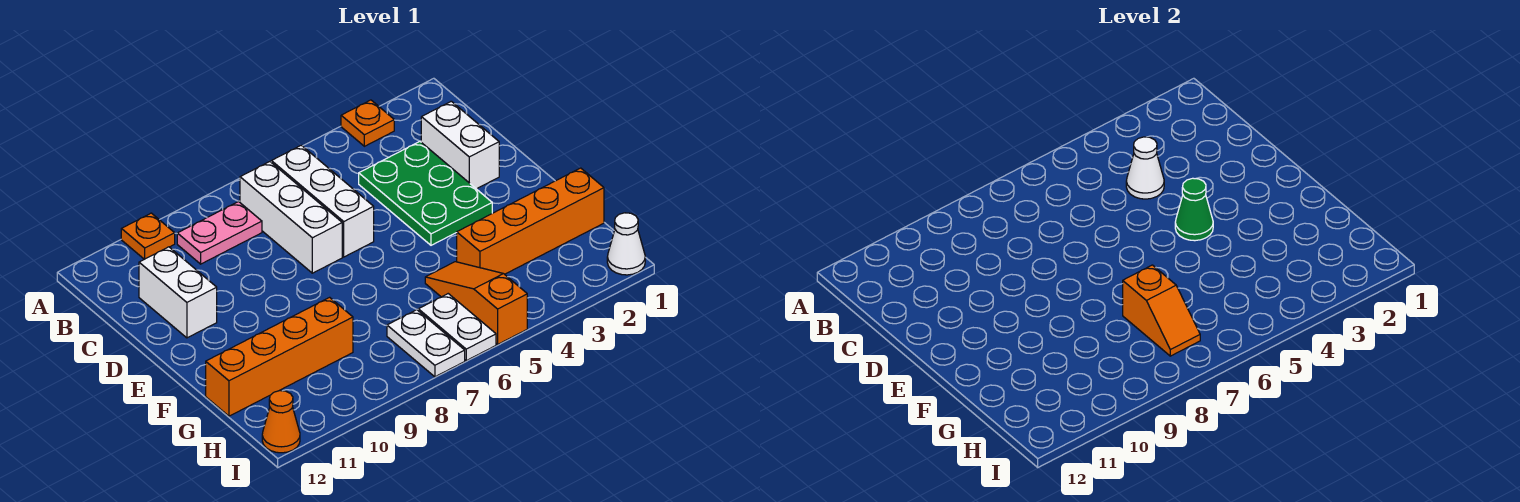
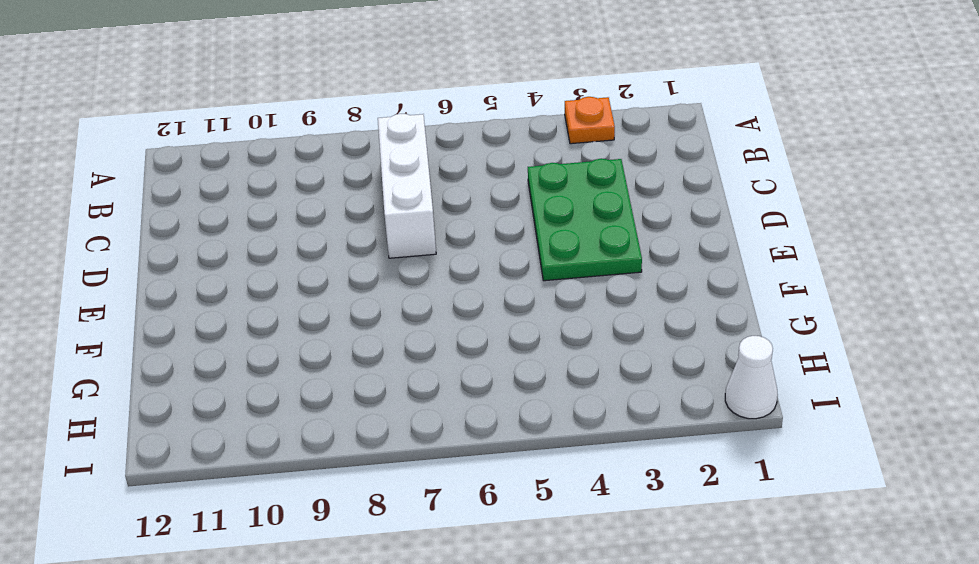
none -> orange plate A10 level 1
none -> white brick B6:D6 level 1
none -> pink plate B8:B9 level 1

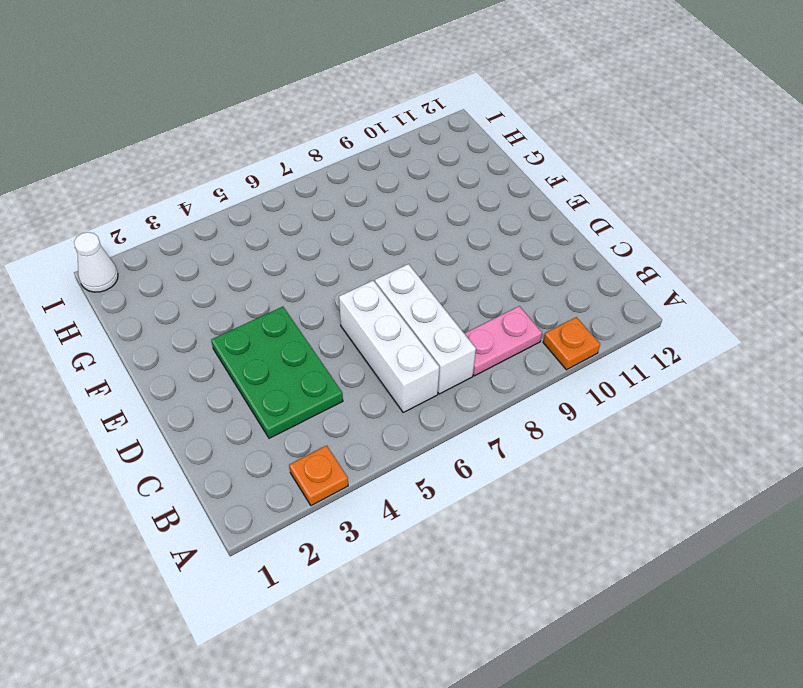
none -> white brick C2:D2 level 1
none -> white brick C11:D11 level 1
none -> orange brick G1:G4 level 1

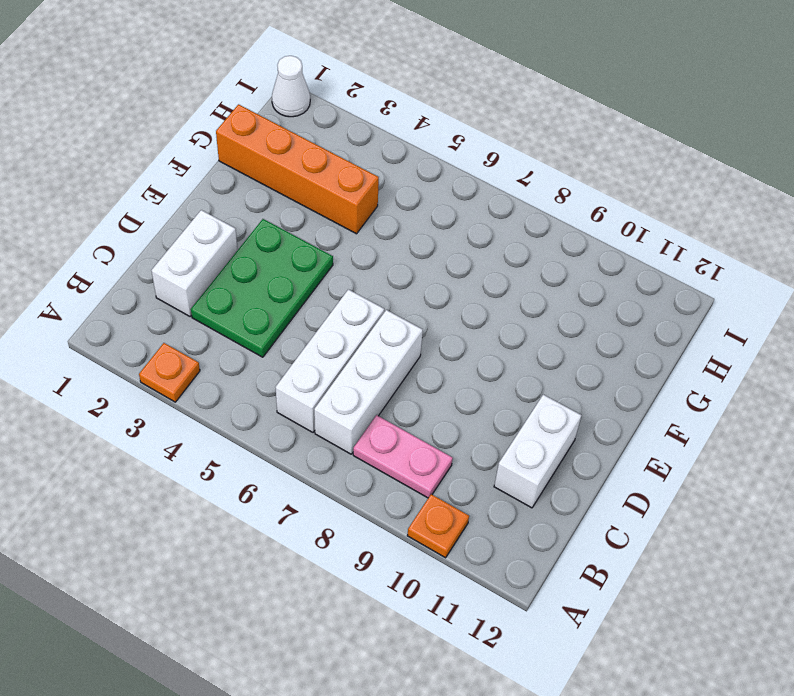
none -> orange slope G5:I5 level 1 top I
none -> orange brick G9:G12 level 1
none -> white plate H6:I6 level 1

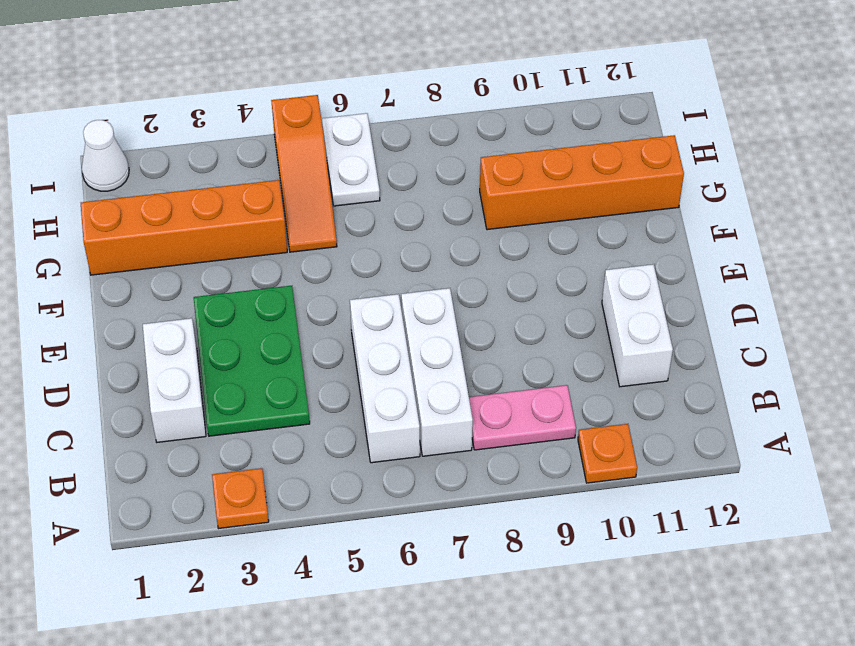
none -> white plate H7:I7 level 1
none -> orange cone I12 level 1
none -> white cone C4 level 2

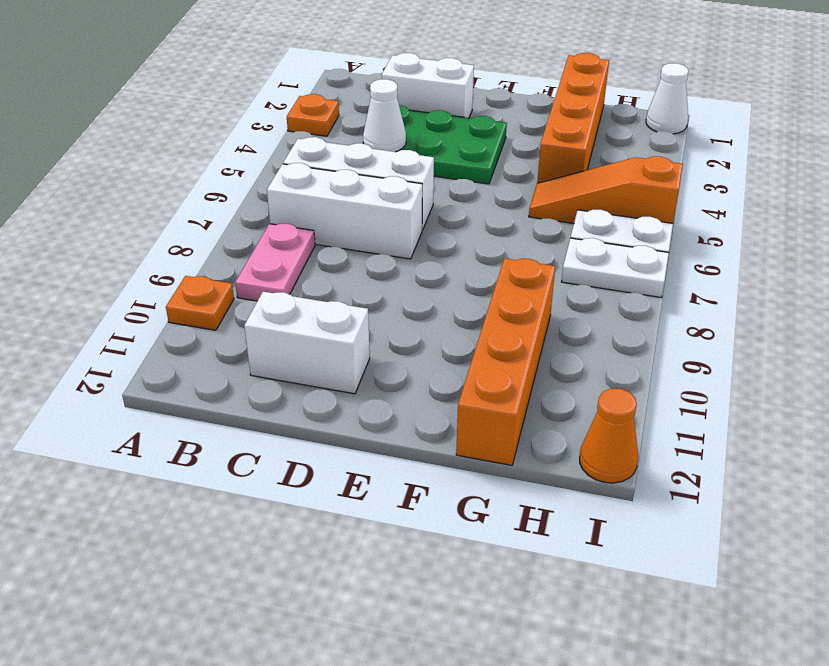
none -> green cone E4 level 2
none -> orange slope G7:H7 level 2 top G

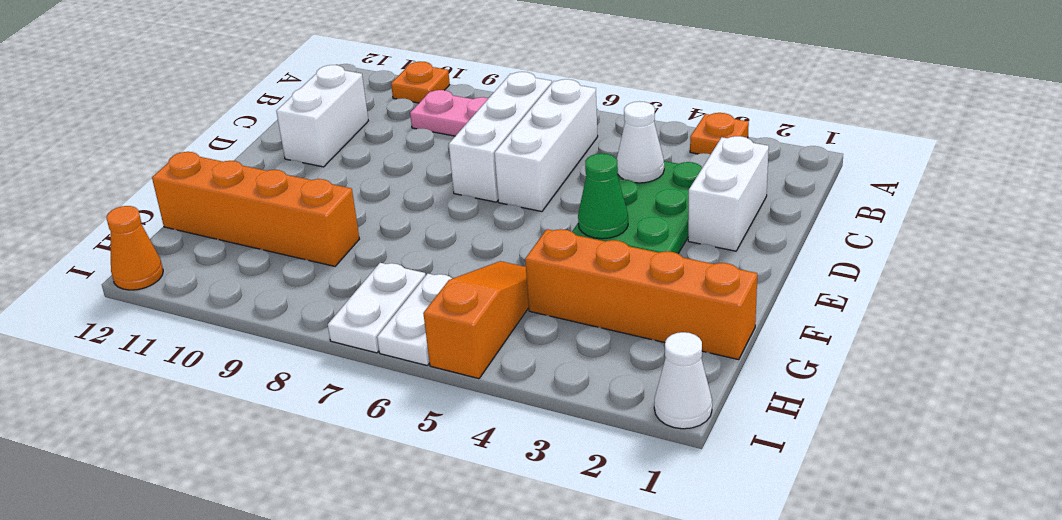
none -> orange slope G7:H7 level 2 top G

